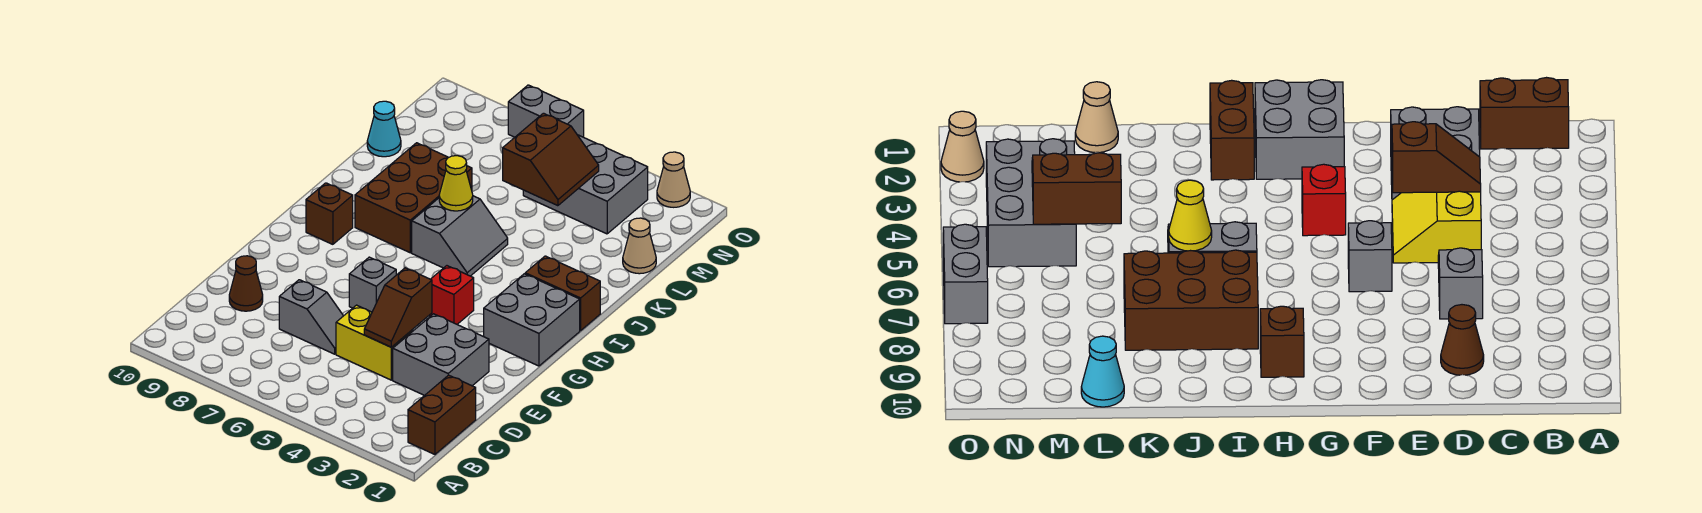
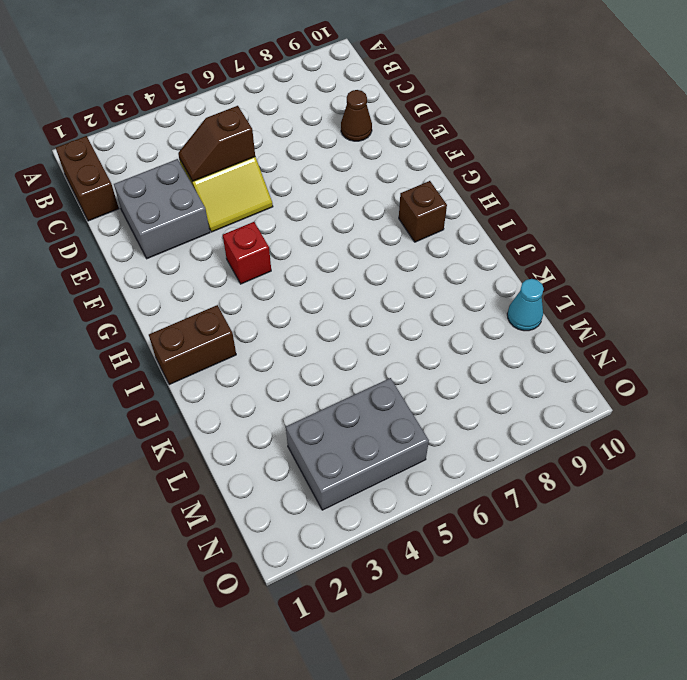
brown slope D4:D5 level 2 top 5 -> brown slope D4:E4 level 2 top E
none -> grey slope D6:D7 level 1 top 7
none -> grey brick F6 level 1
none -> grey brick G1:H2 level 1

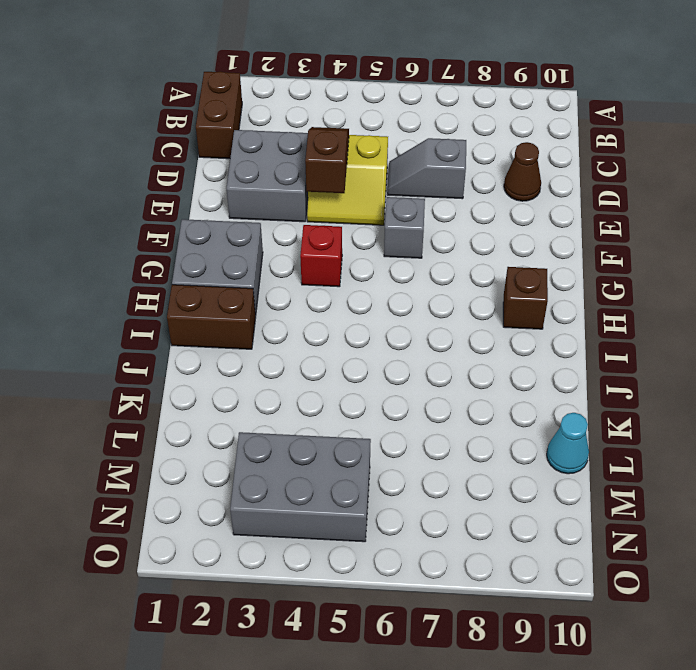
none -> grey slope I5:J6 level 1 top 6
none -> brown brick I7:K8 level 1
none -> tan cone L1 level 1

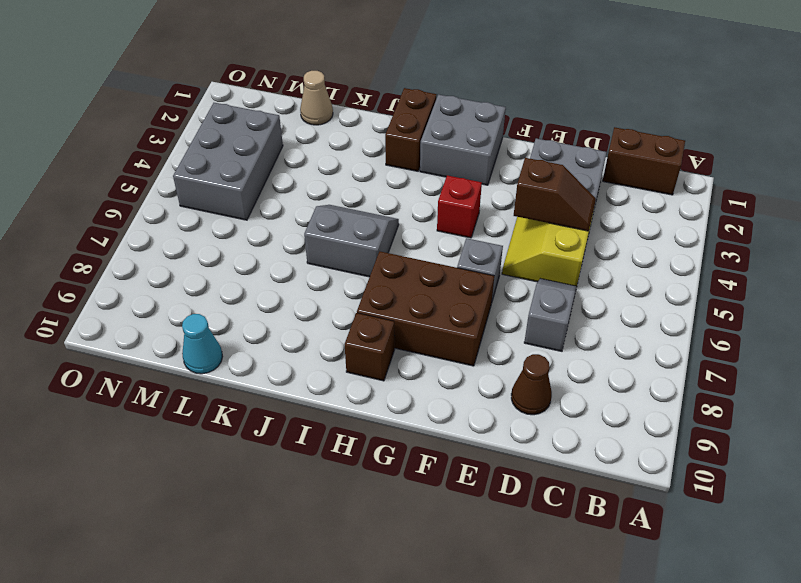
brown brick F7:H8 level 1 -> brown brick I7:K8 level 1
none -> tan cone O2 level 1
none -> grey brick O6:O7 level 1
none -> yellow cone J6 level 2

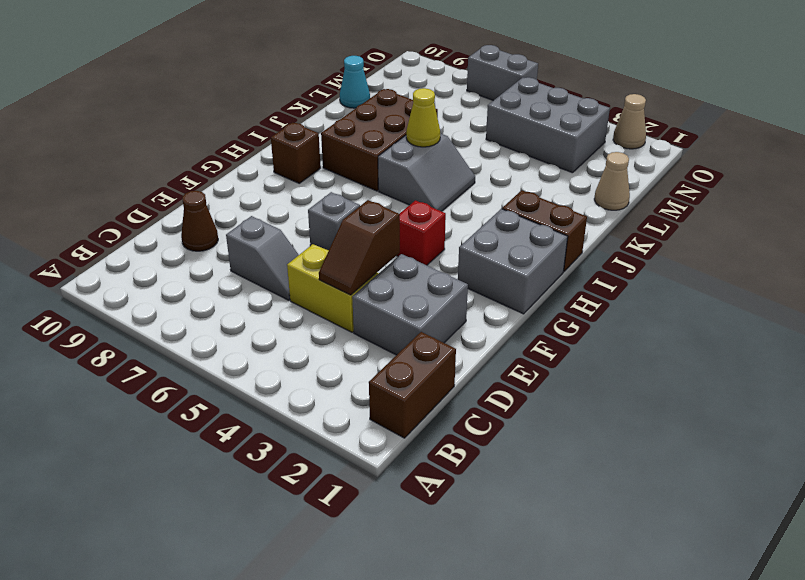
none -> brown slope L4:M5 level 2 top 5

